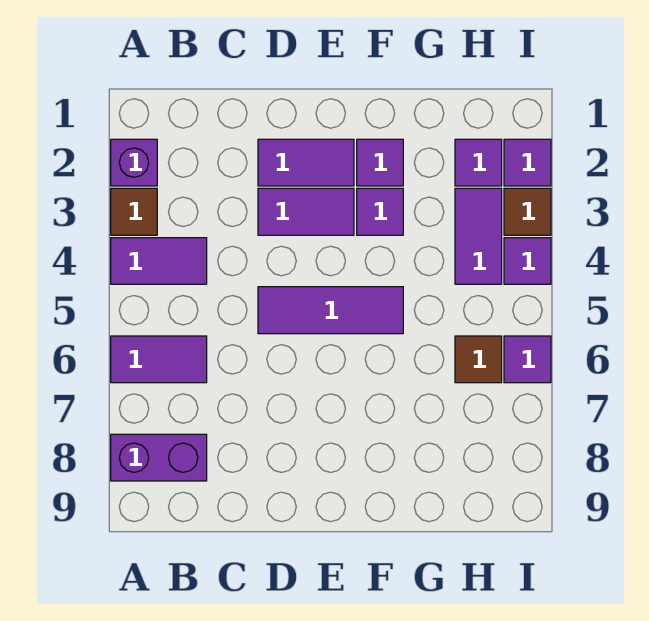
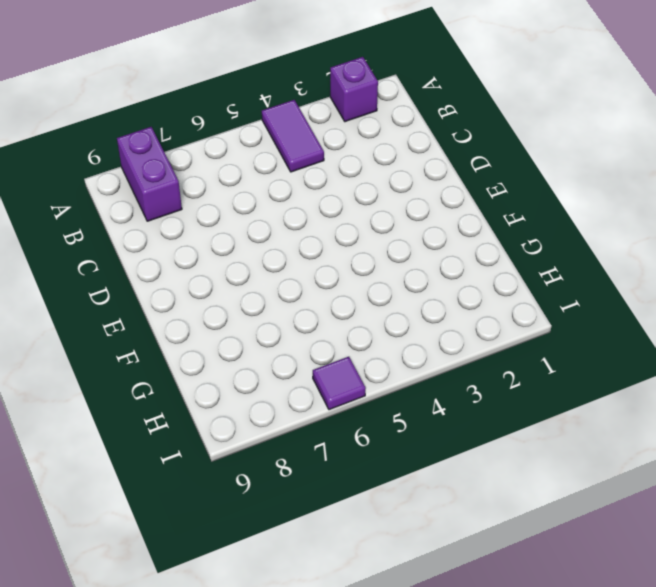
none -> brown tile A3 level 1
none -> purple tile A6:B6 level 1
none -> purple tile D2:E2 level 1

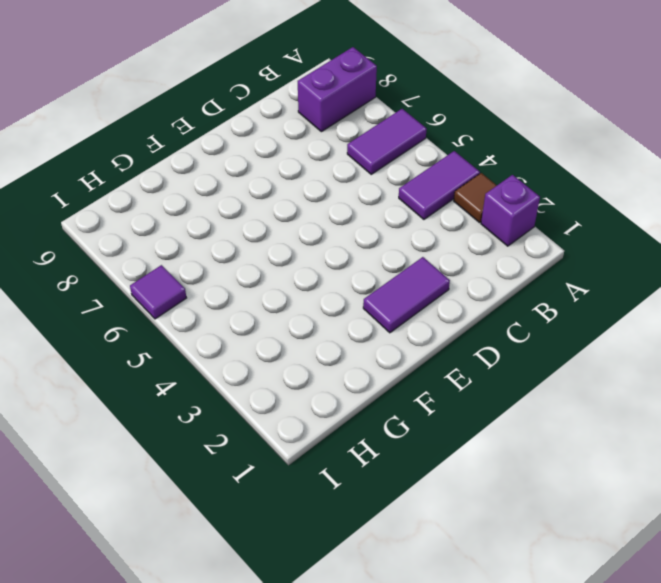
none -> purple tile D3:E3 level 1
none -> purple tile D5:F5 level 1
none -> purple tile F2 level 1

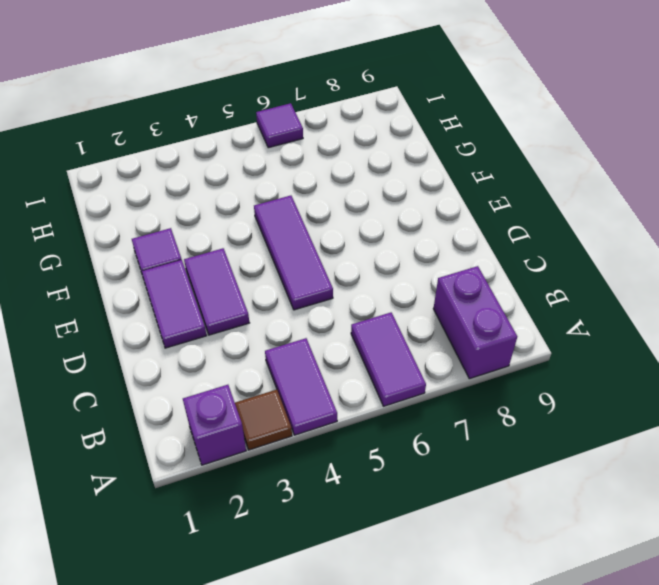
none -> purple tile F3 level 1
none -> purple tile H2 level 1
none -> purple tile H3:H4 level 1

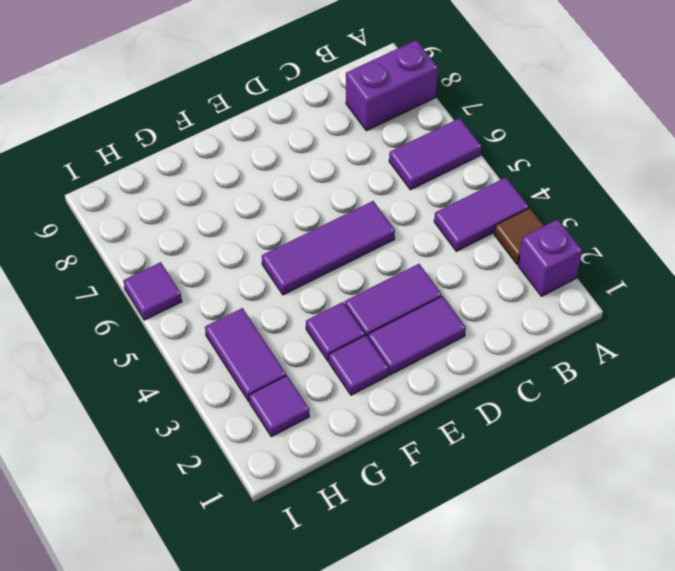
none -> brown tile H6 level 1
none -> purple tile I2 level 1
none -> brown tile I3 level 1

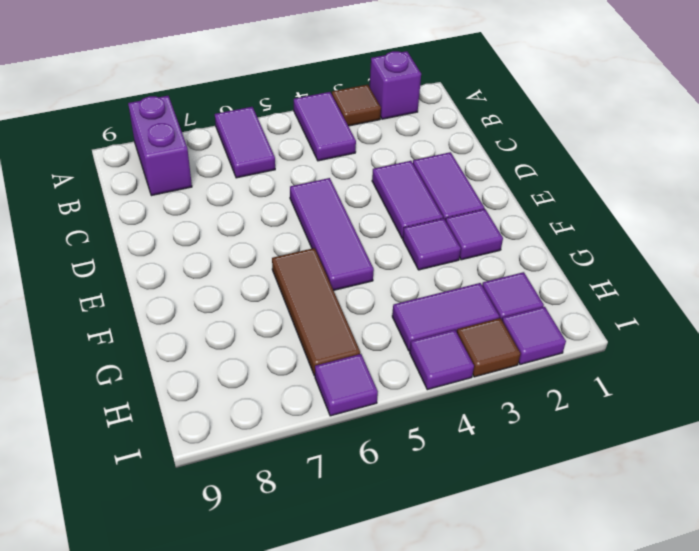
brown tile F6:H6 level 1 -> brown tile H6 level 1

